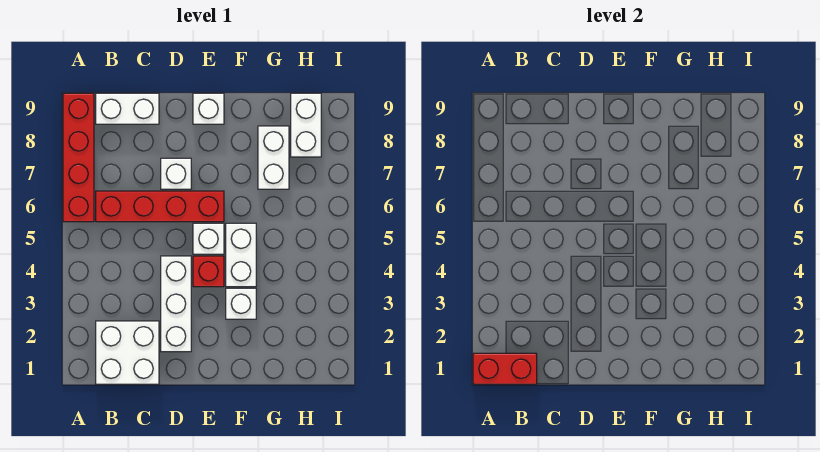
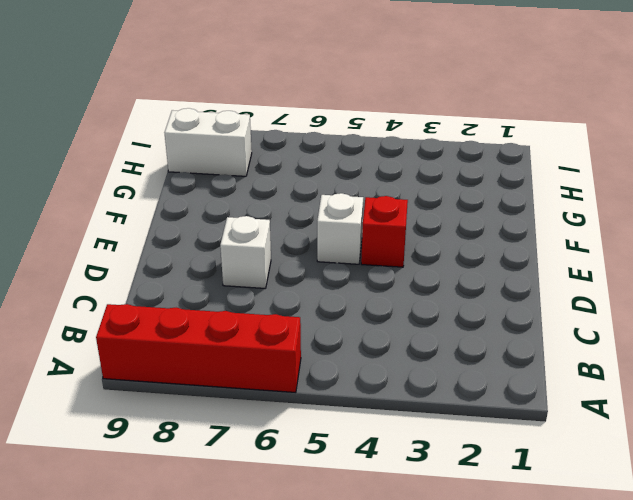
none -> white brick B1:C2 level 1
none -> red brick B6:E6 level 1
none -> white brick B9:C9 level 1

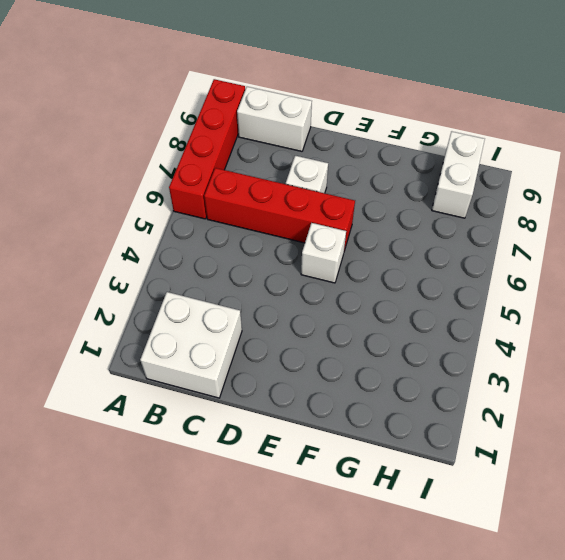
none -> white brick D2:D4 level 1
none -> red brick E4 level 1
none -> white brick E9 level 1

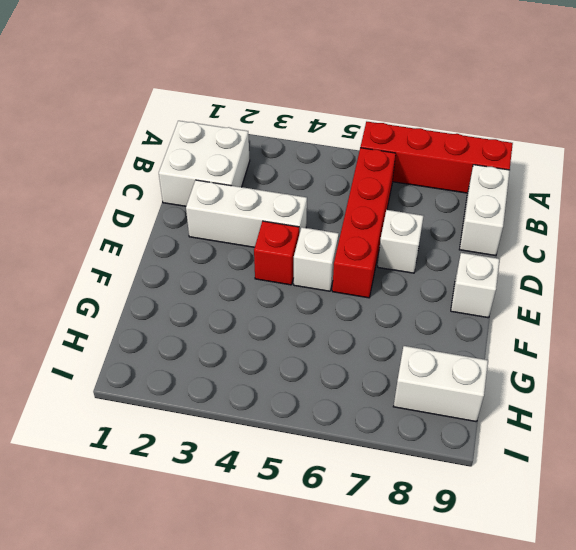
none -> white brick F3 level 1
none -> white brick F4:F5 level 1
none -> white brick G7:G8 level 1

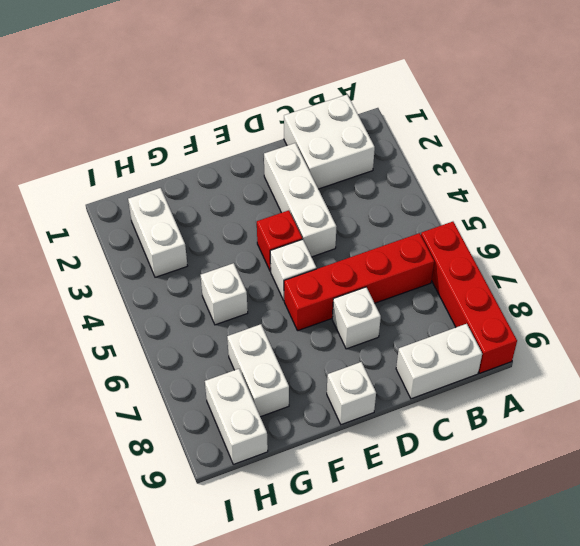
white brick G5 level 1 -> white brick F3 level 1
white brick H2:H3 level 1 -> white brick F4:F5 level 1
none -> red brick A1:B1 level 2

